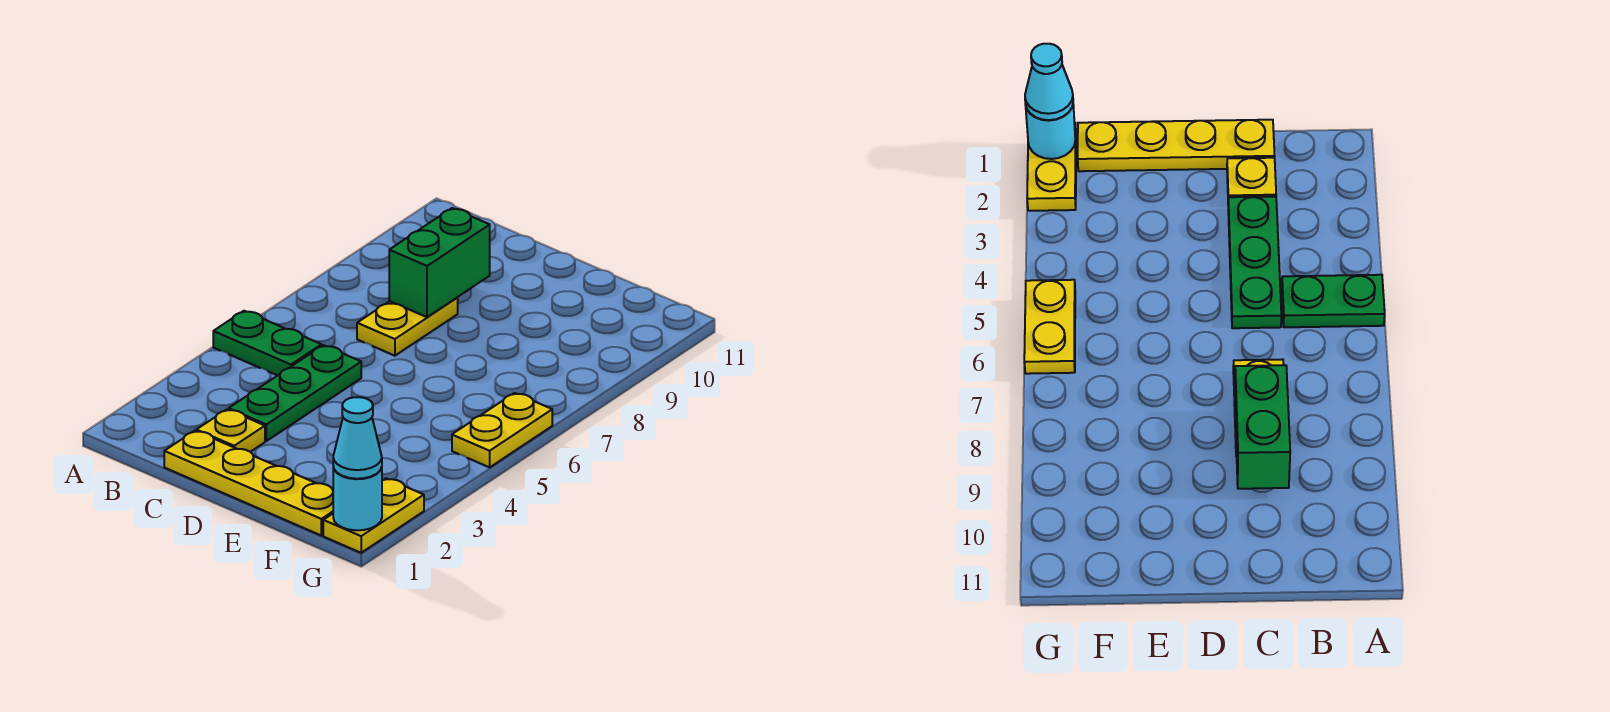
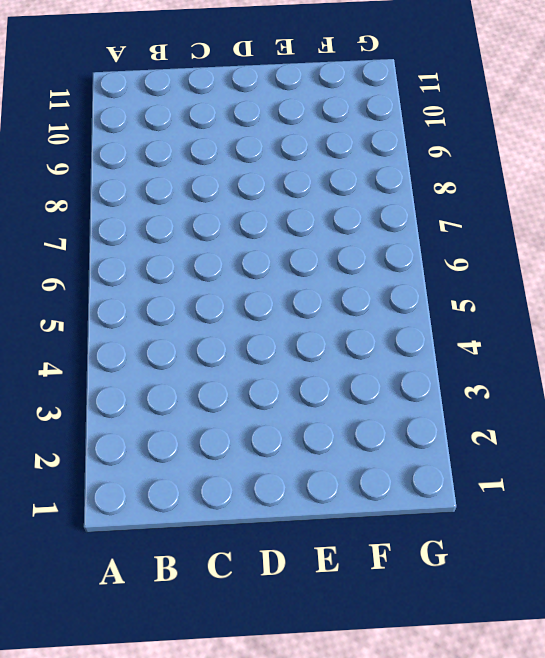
none -> green plate A5:B5 level 1
none -> yellow plate C1:F1 level 1

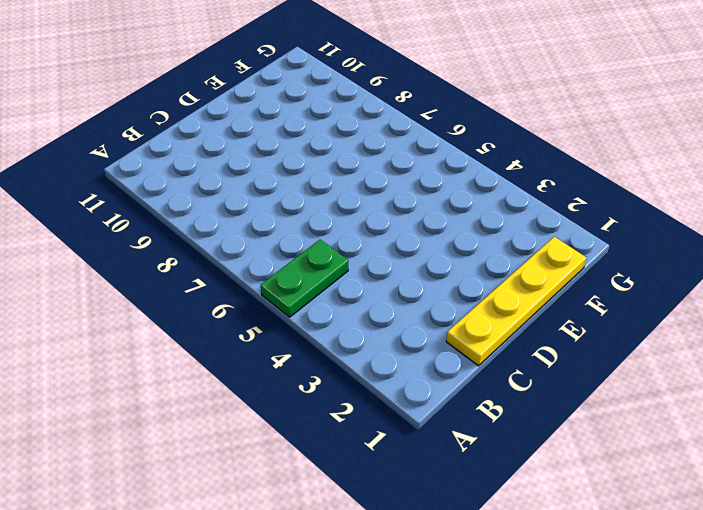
none -> yellow plate C2 level 1
none -> green plate C3:C5 level 1

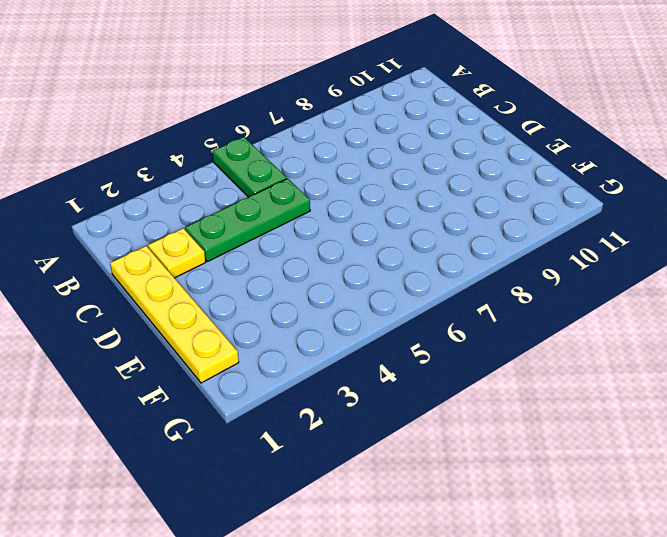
none -> yellow plate C7:C8 level 1
none -> yellow plate G1:G2 level 1

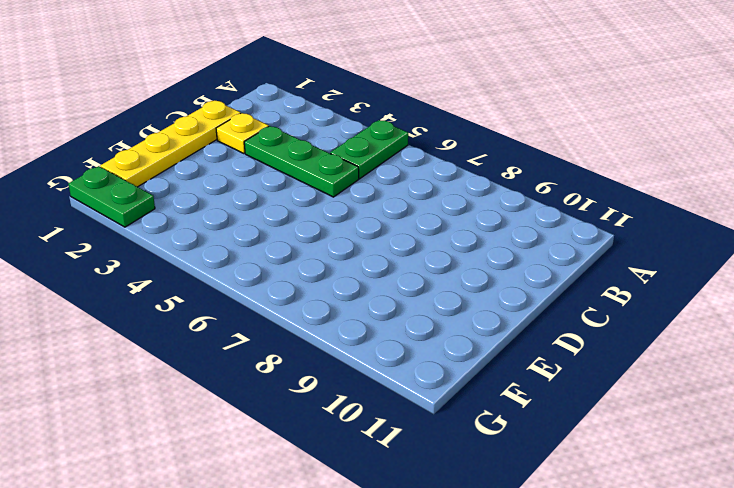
green plate G1:G2 level 1 -> yellow plate G1:G2 level 1
none -> yellow plate C7:C8 level 1
none -> yellow plate G5:G6 level 1

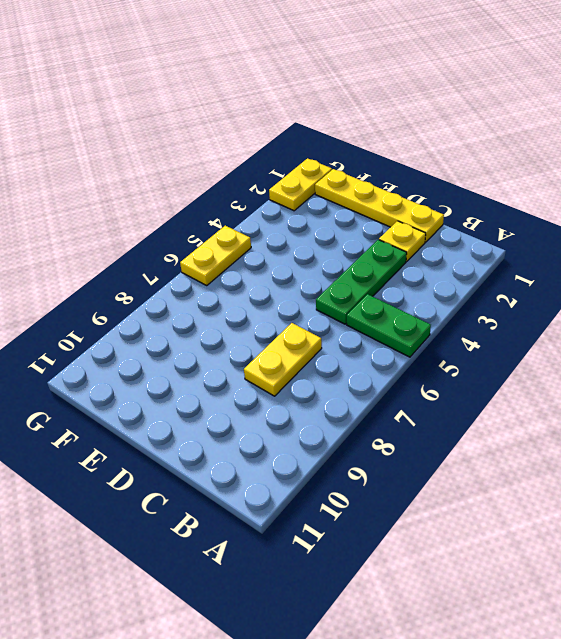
none -> green brick C8:C9 level 2
none -> cyan round brick G1 level 2

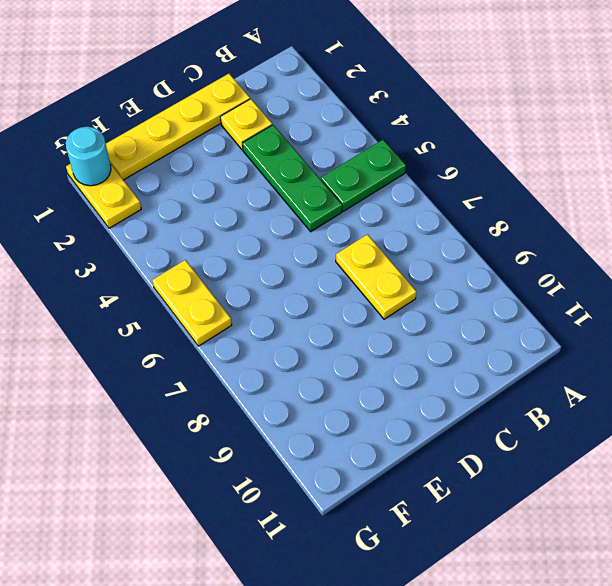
none -> green brick C8:C9 level 2
none -> cyan cone G1 level 3

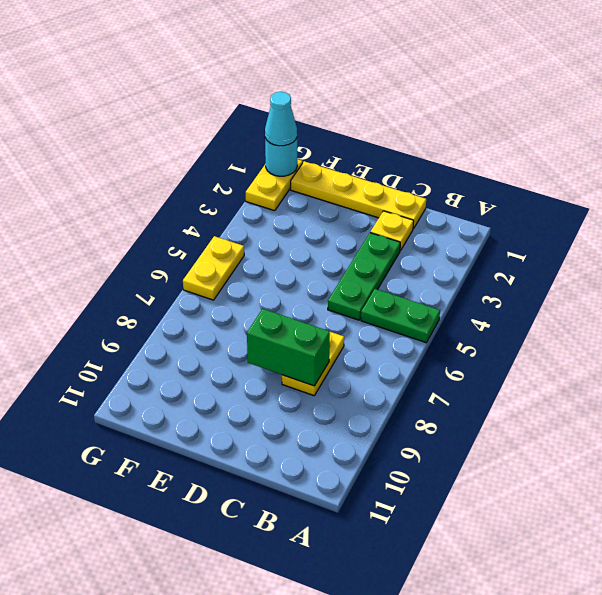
green brick C8:D8 level 2 -> green brick C8:C9 level 2

